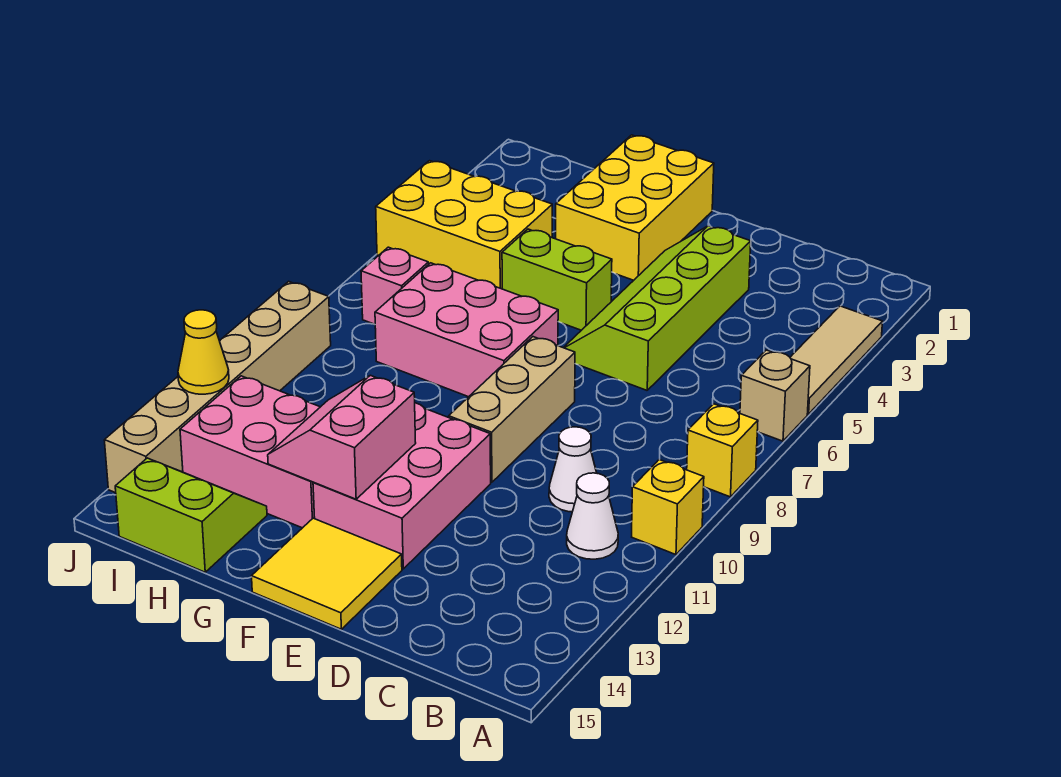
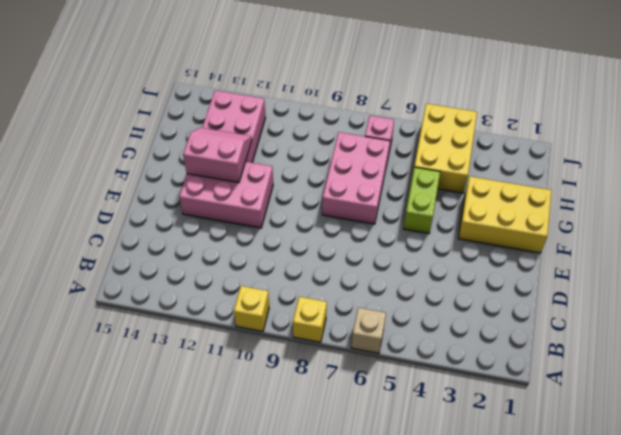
none -> tan tile A3:A5 level 1
none -> white cone B11 level 1
none -> white cone C10 level 1

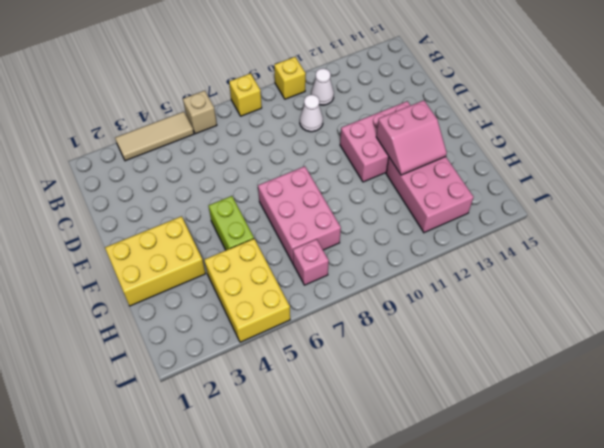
none -> lime slope D3:E6 level 1 top D
none -> tan brick E8:E10 level 1
none -> yellow tile E14:F15 level 1

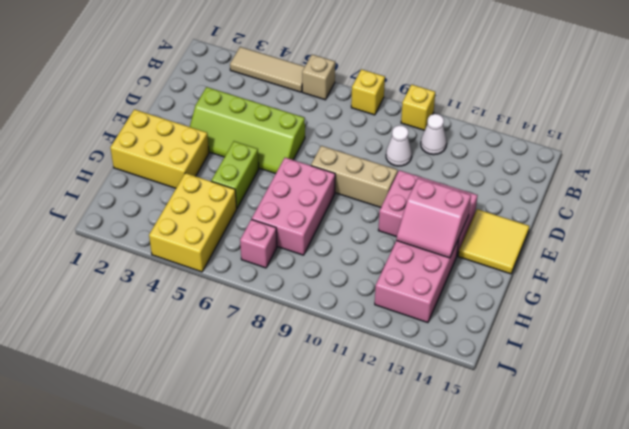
none -> lime slope H14:I15 level 1 top 15
none -> tan brick J9:J14 level 1
none -> yellow cone J12 level 2

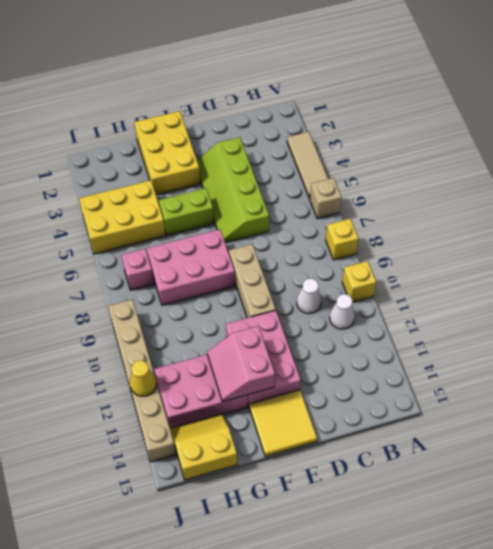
yellow slope H14:I15 level 1 top 15 -> lime slope H14:I15 level 1 top 15

